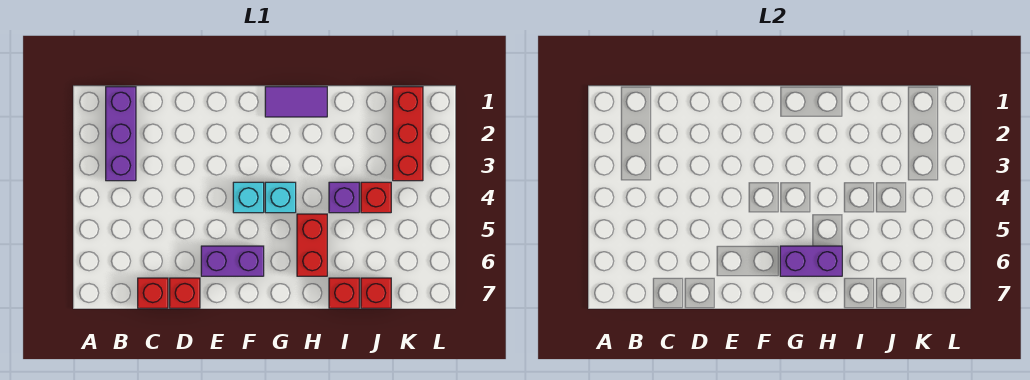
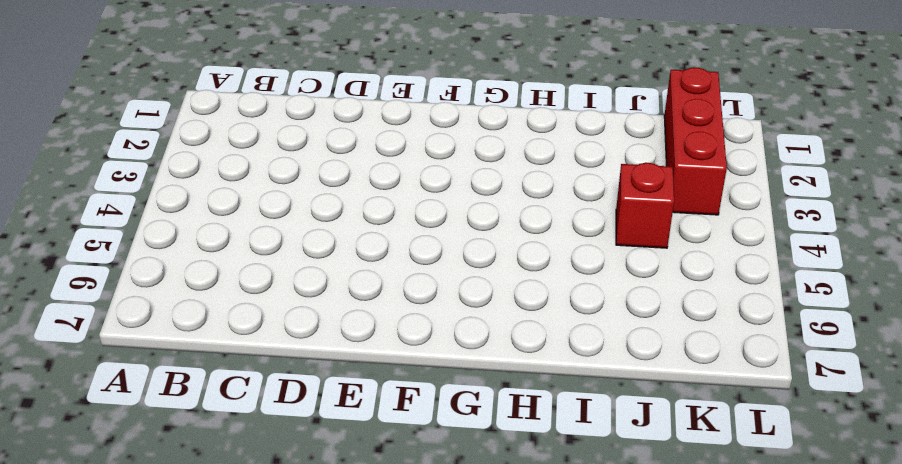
none -> purple brick B1:B3 level 1
none -> red brick C7 level 1
none -> red brick D7 level 1

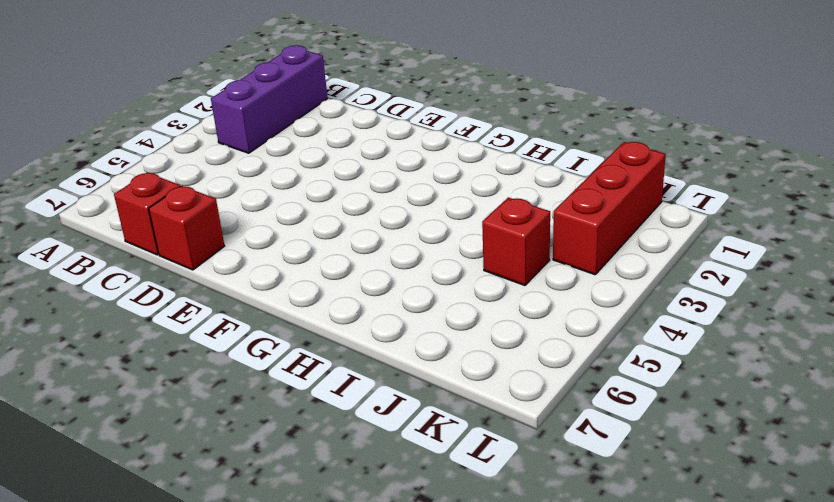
none -> purple brick E6:F6 level 1
none -> cyan brick F4 level 1
none -> purple tile G1:H1 level 1

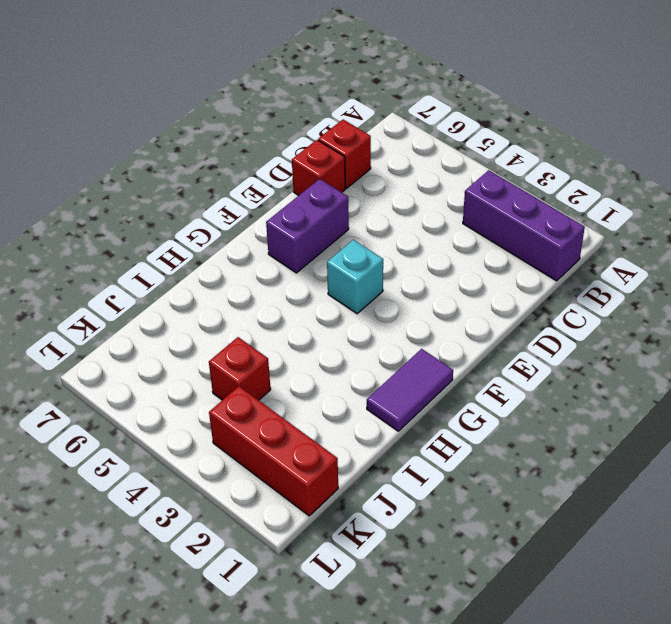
none -> cyan brick G4 level 1
none -> red brick H5:H6 level 1
none -> purple brick I4 level 1

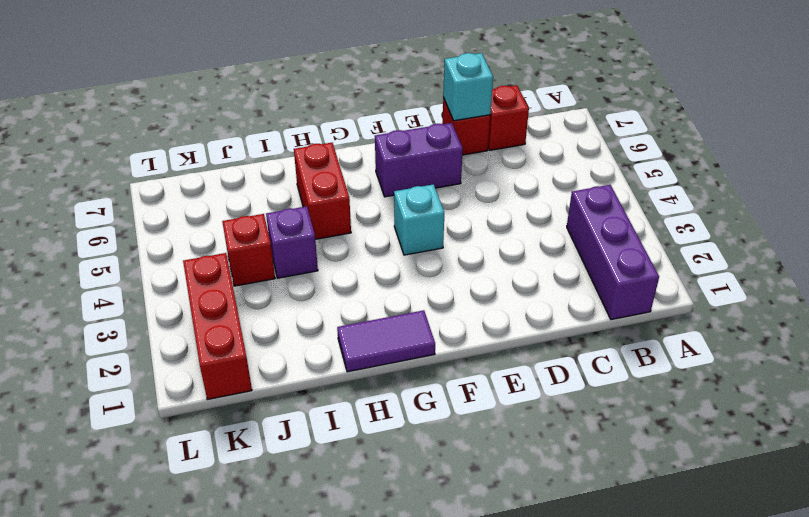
cyan brick D7 level 2 -> cyan brick G4 level 1
none -> red brick I7 level 1
none -> red brick J7 level 1
none -> purple brick G6:H6 level 2

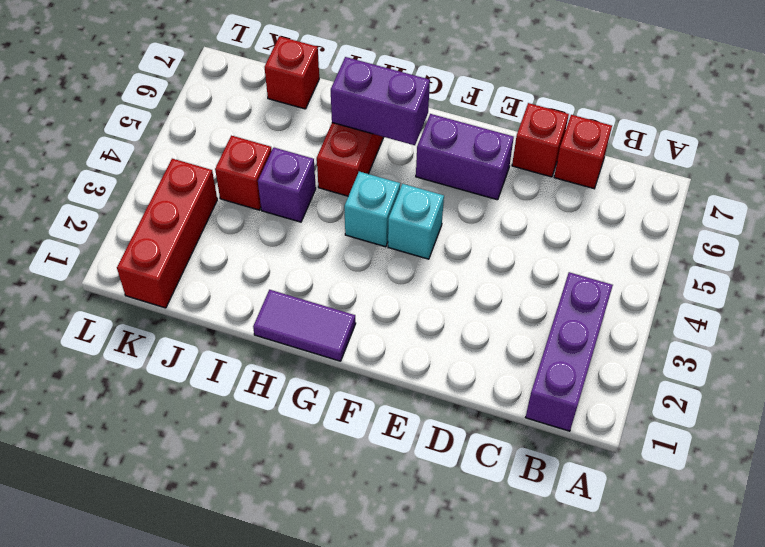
none -> red brick I7 level 1

